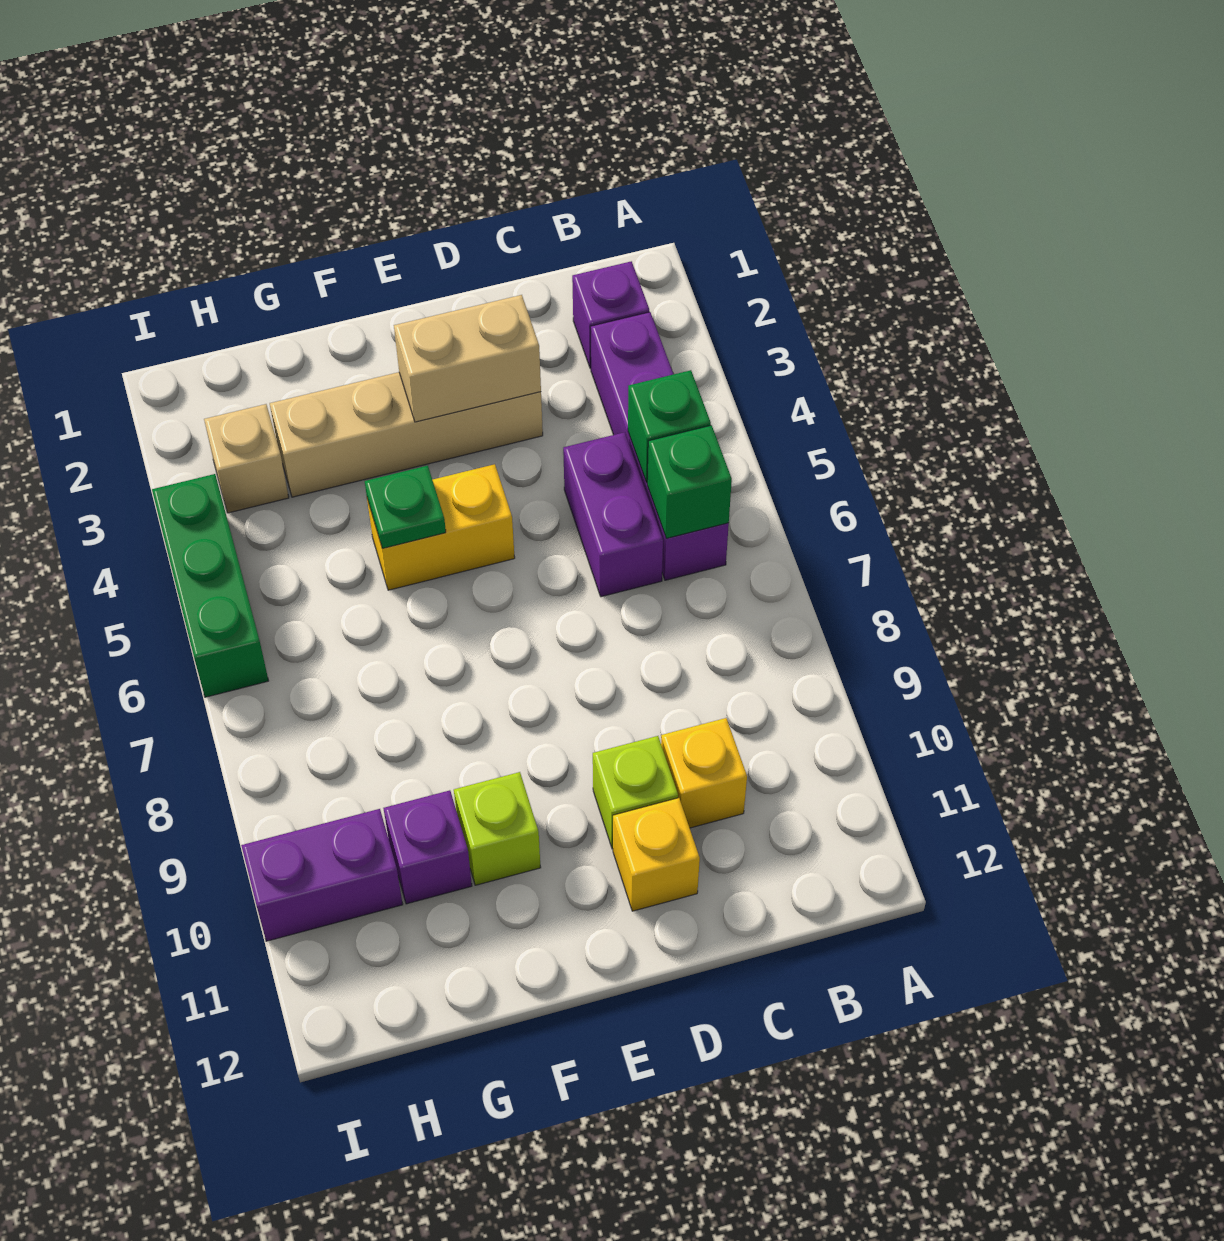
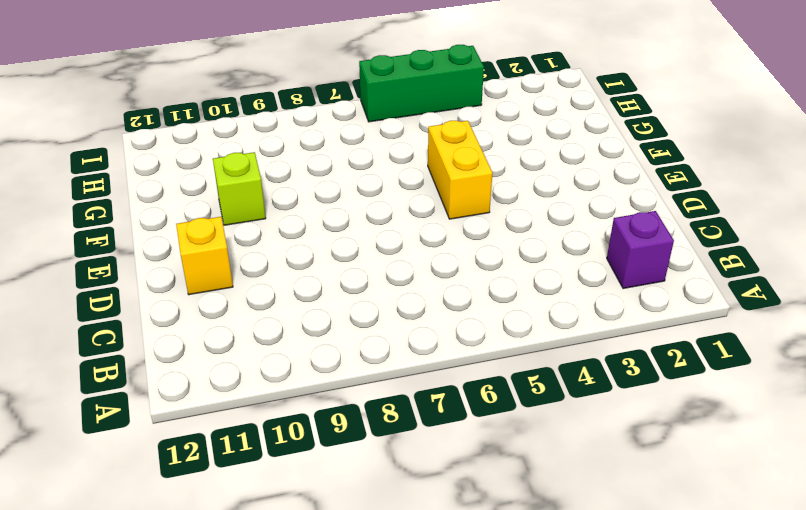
none -> purple brick B3:B6 level 1
none -> purple brick C5:C6 level 1
none -> yellow brick C10 level 1

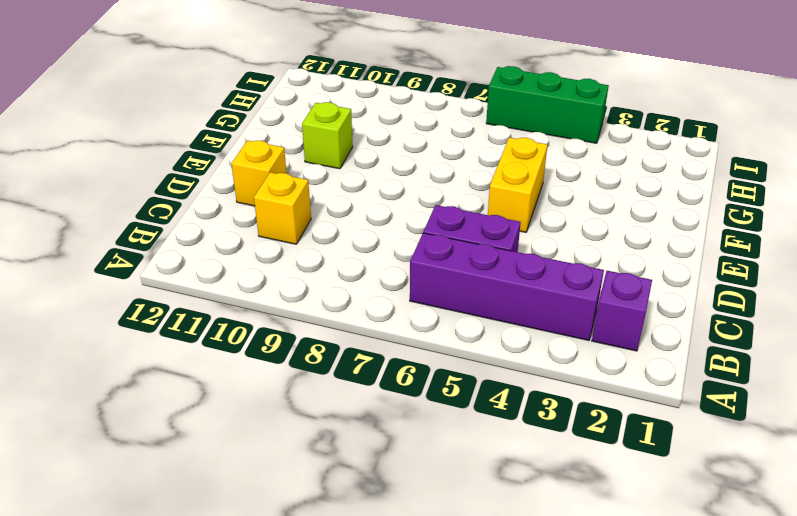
none -> tan brick D3:G3 level 1
none -> lime brick D10 level 1
none -> purple brick G10 level 1

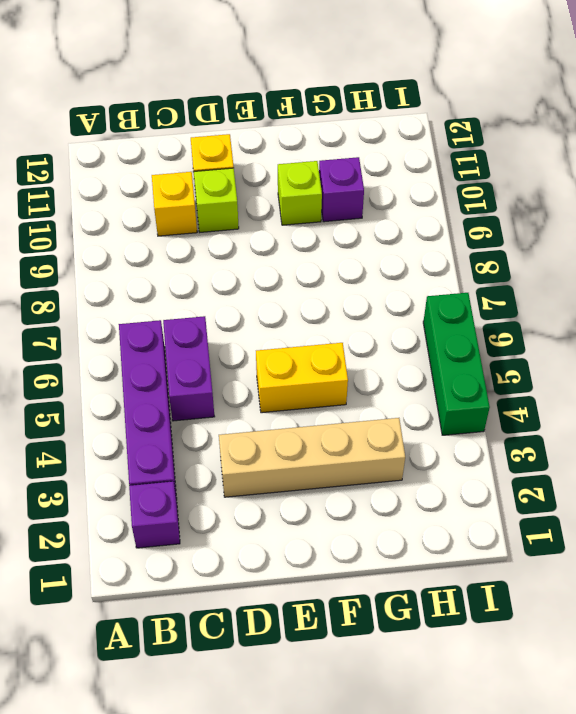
none -> tan brick H3 level 1
none -> purple brick H10:I10 level 1
none -> green brick B5 level 2

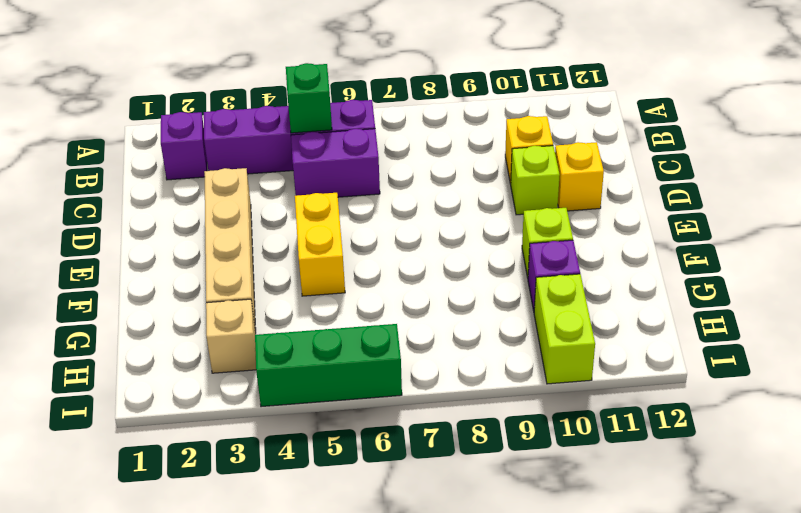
lime brick H10:I10 level 1 -> purple brick H10:I10 level 1
none -> green brick B6 level 2
none -> tan brick D3:E3 level 2
none -> green plate F5 level 2

